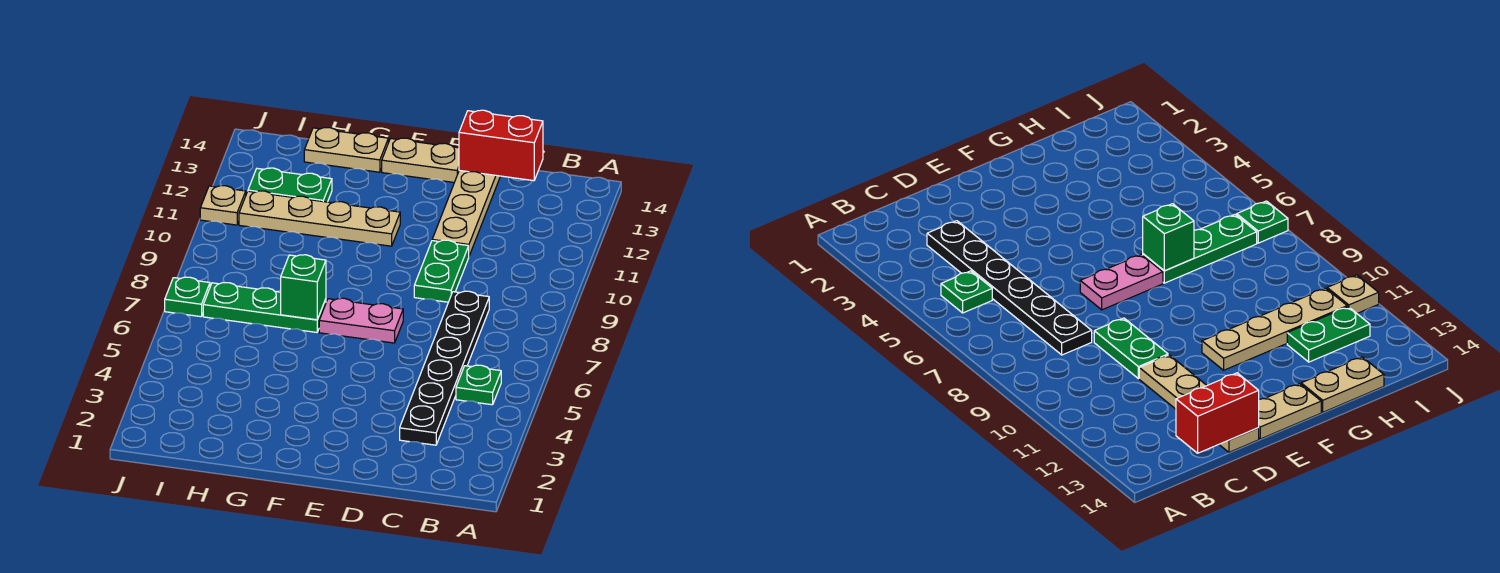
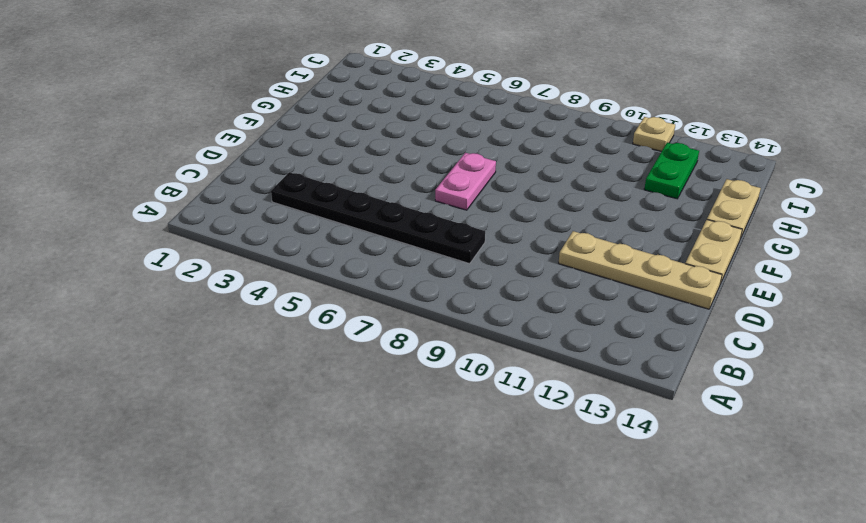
none -> green plate B5 level 1
none -> green plate D9:D10 level 1
none -> tan plate F11:I11 level 1

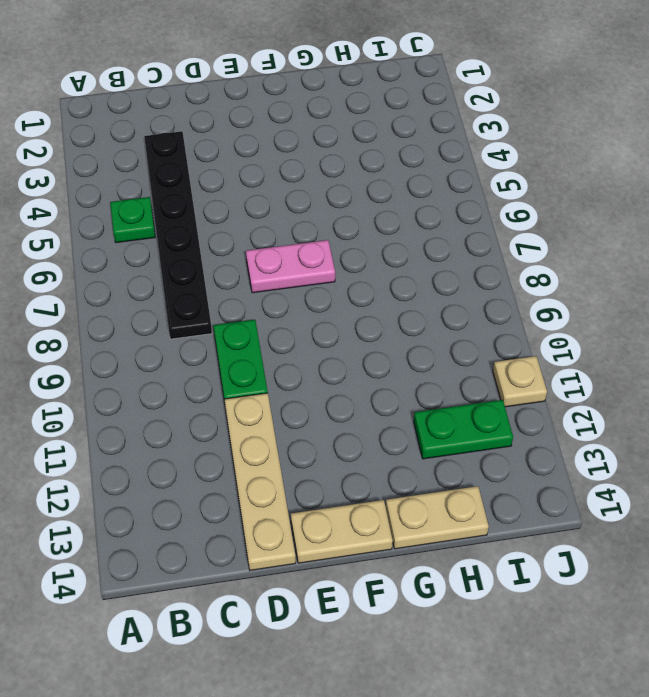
none -> tan plate F11:I11 level 1
none -> green plate G7:I7 level 1
none -> green plate J7 level 1

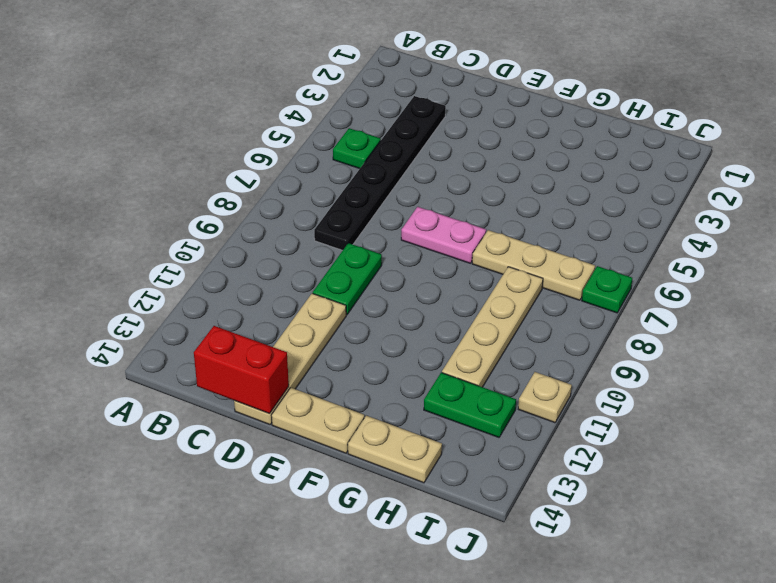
tan plate G7:I7 level 1 -> green plate G7:I7 level 1
tan plate H8:H11 level 1 -> tan plate F11:I11 level 1
none -> green brick G7 level 2

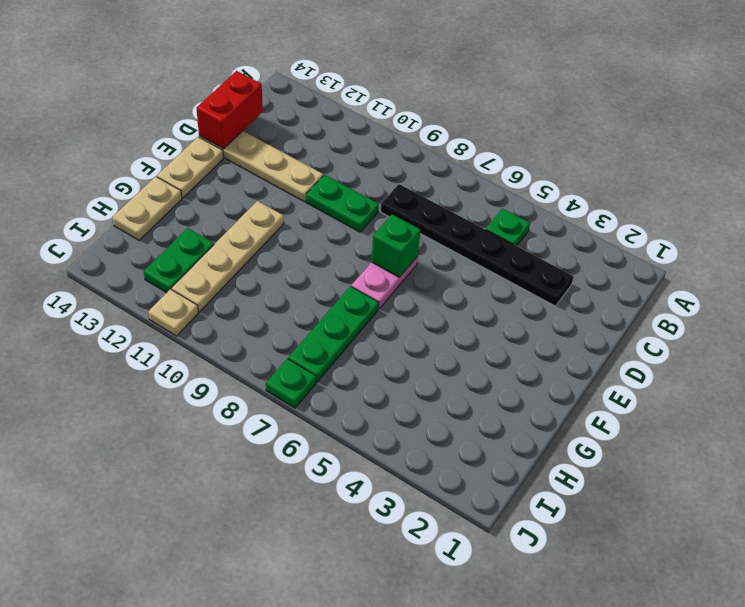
green brick E7 level 2 -> green brick G7 level 2

